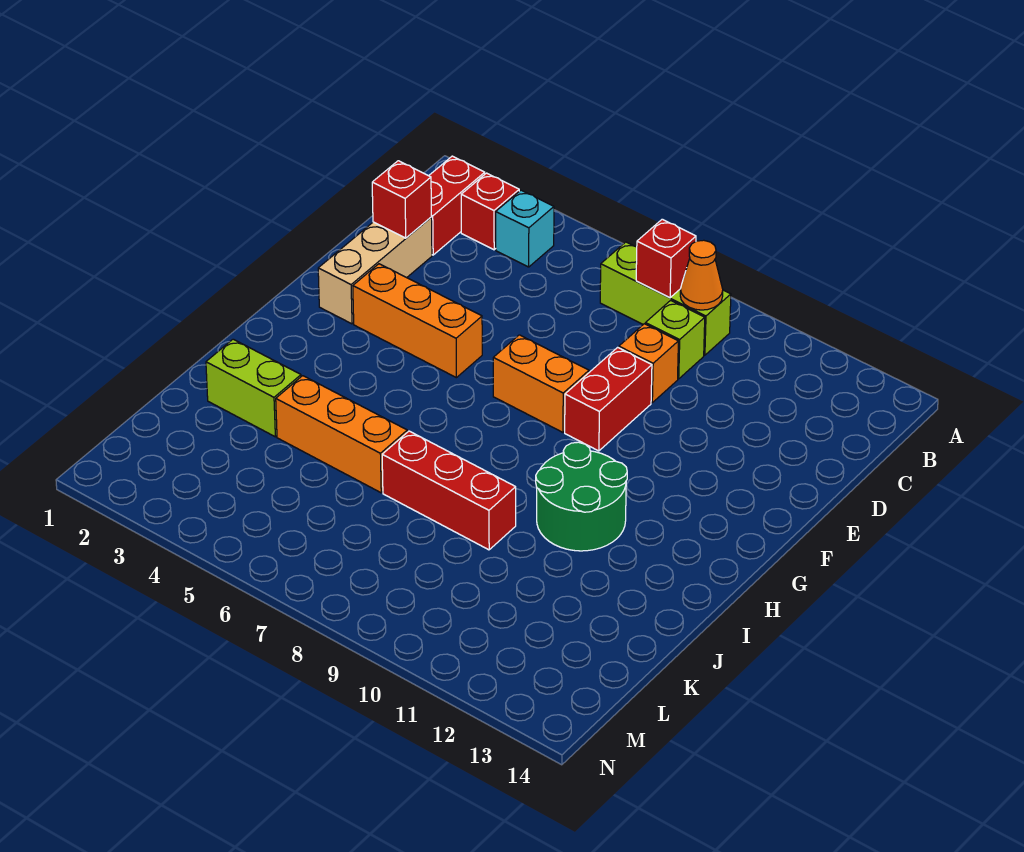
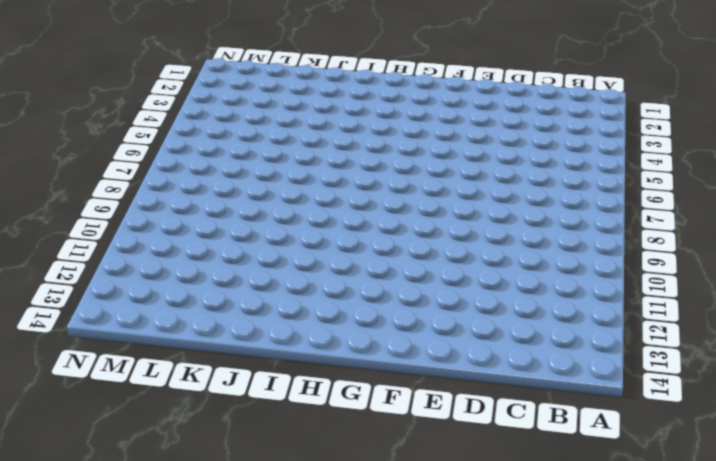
none -> red brick B2:C2 level 1
none -> red brick B3 level 1
none -> cyan brick B4 level 1

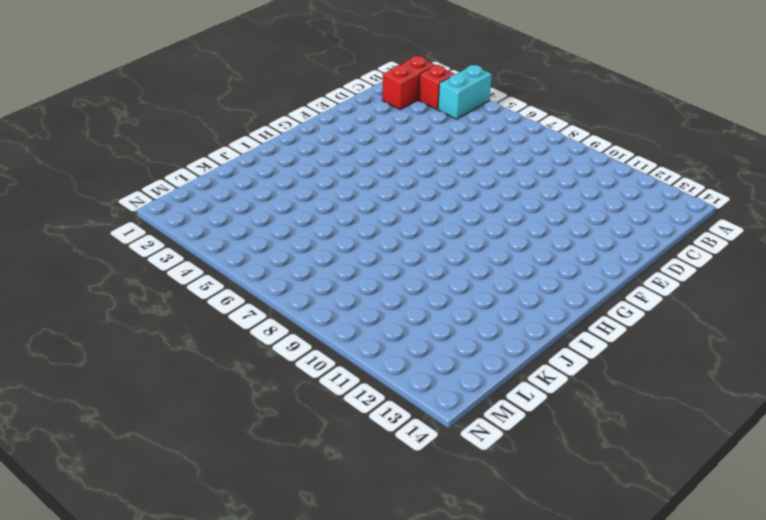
cyan brick A4:B4 level 1 -> cyan brick B4 level 1
none -> lime brick B7:B9 level 1
none -> lime brick C9 level 1
none -> tan brick D2:F2 level 1

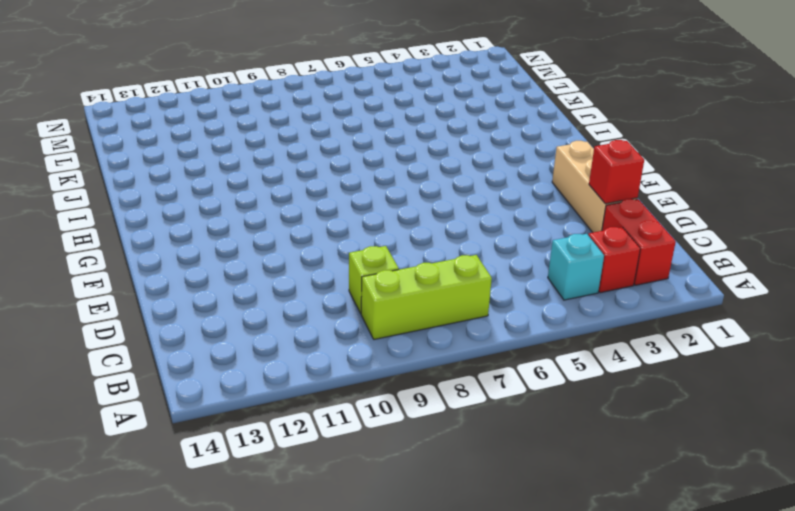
none -> orange brick D9 level 1
none -> red brick E9:F9 level 1
none -> orange brick F3:F5 level 1

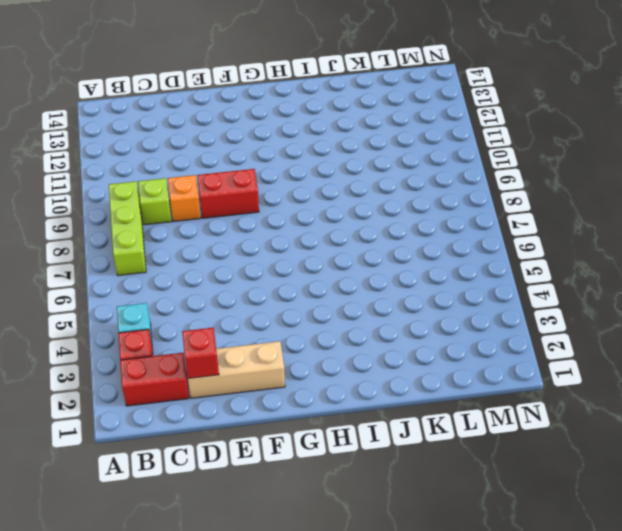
none -> orange brick F3:F5 level 1
none -> orange brick F7:F8 level 1
none -> green round brick H10:I11 level 1

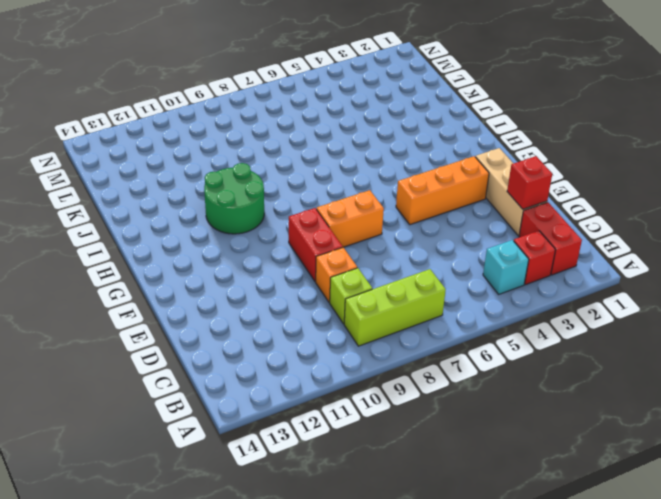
none -> lime brick J2:J3 level 1
none -> orange brick J4:J6 level 1
none -> red brick J7:J9 level 1

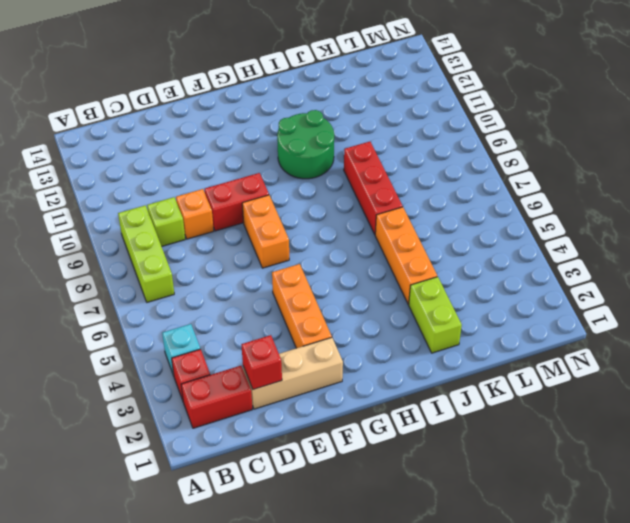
none -> red brick B8 level 2
none -> orange cone B9 level 2

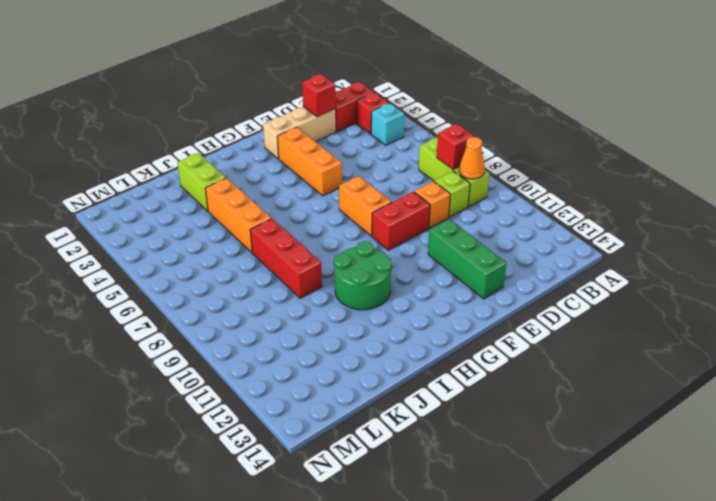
green brick E11:E13 level 1 -> none

